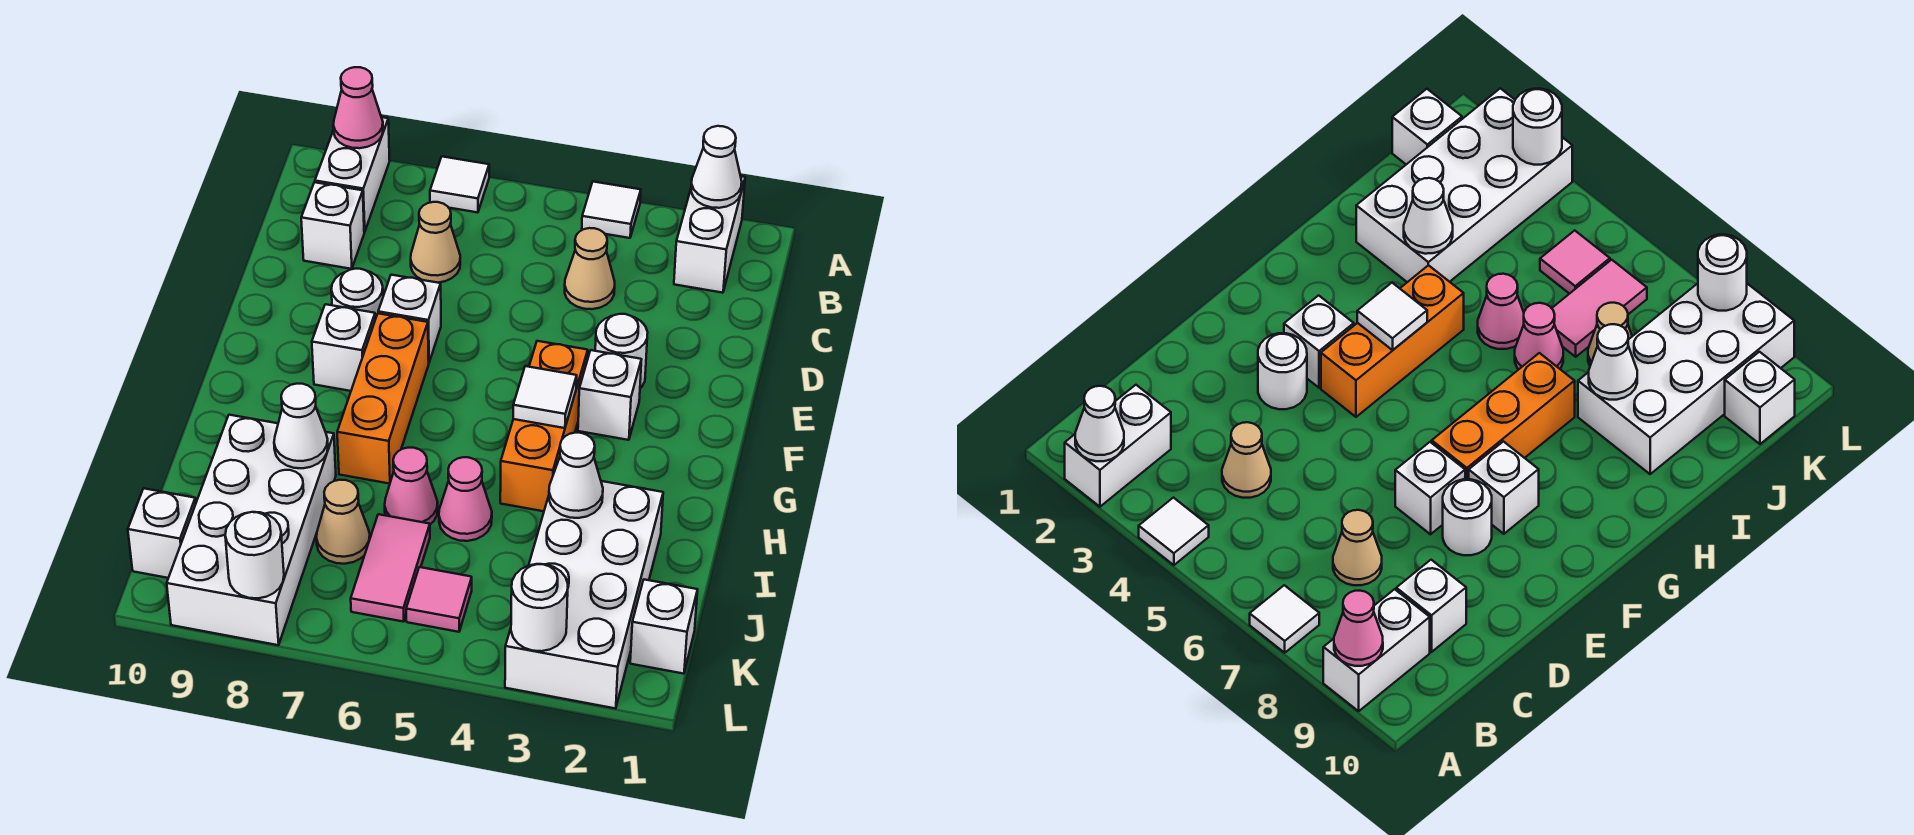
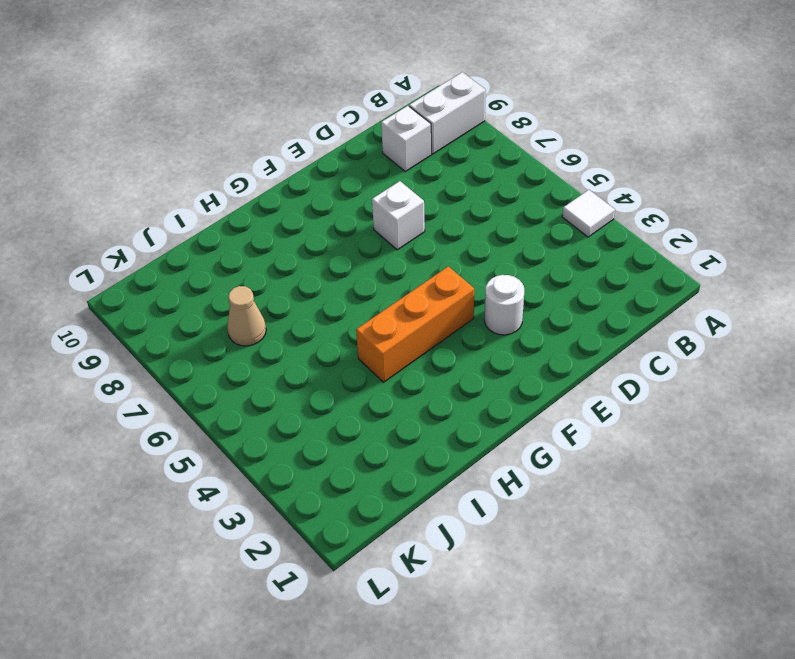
none -> white brick A2:B2 level 1
none -> white tile A7 level 1
none -> tan cone C4 level 1
none -> tan cone C7 level 1

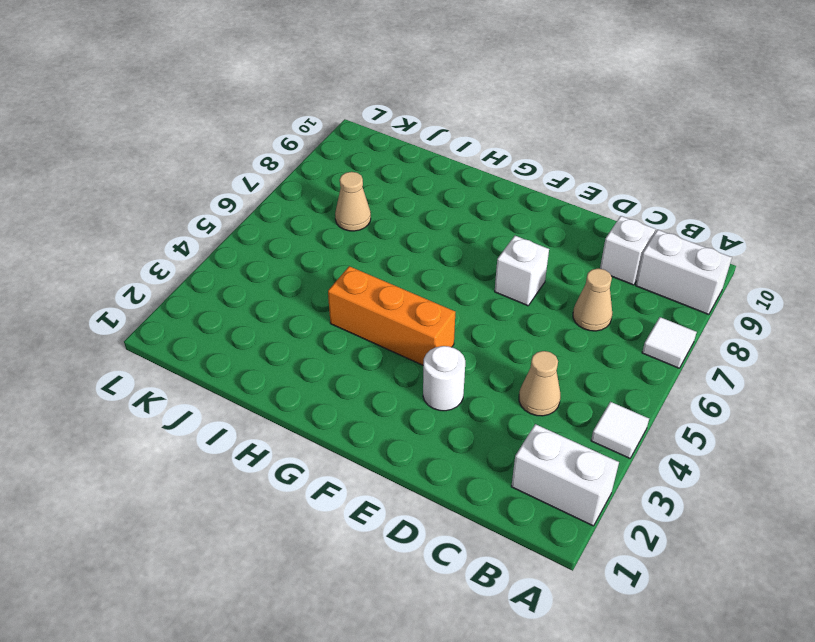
none -> white round brick E8 level 1
none -> white brick F3 level 1
none -> orange brick F7:H7 level 1
none -> white brick F8 level 1

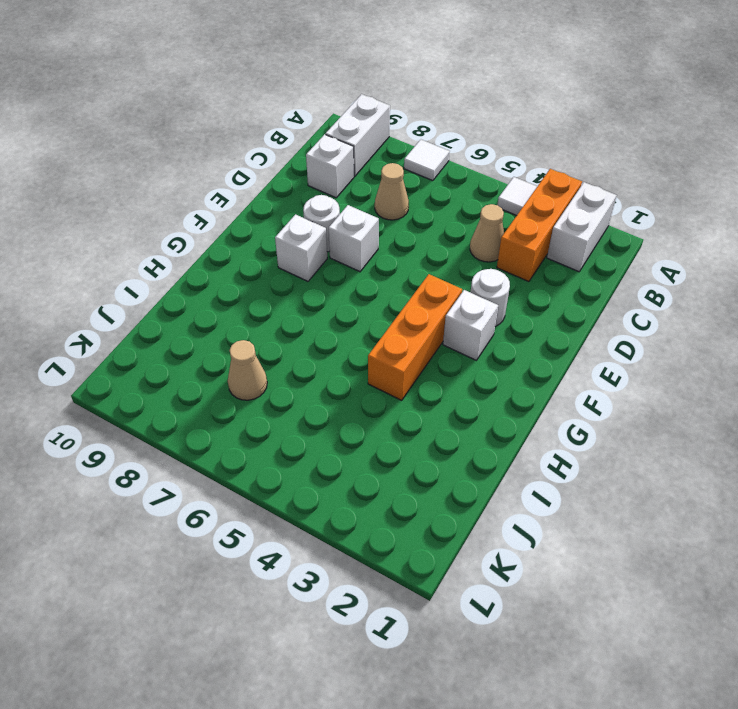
orange brick A3:C3 level 1 -> orange brick F7:H7 level 1
none -> white brick I2:L3 level 1
none -> pink cone I5 level 1
none -> pink cone I6 level 1
none -> white brick I8:L9 level 1

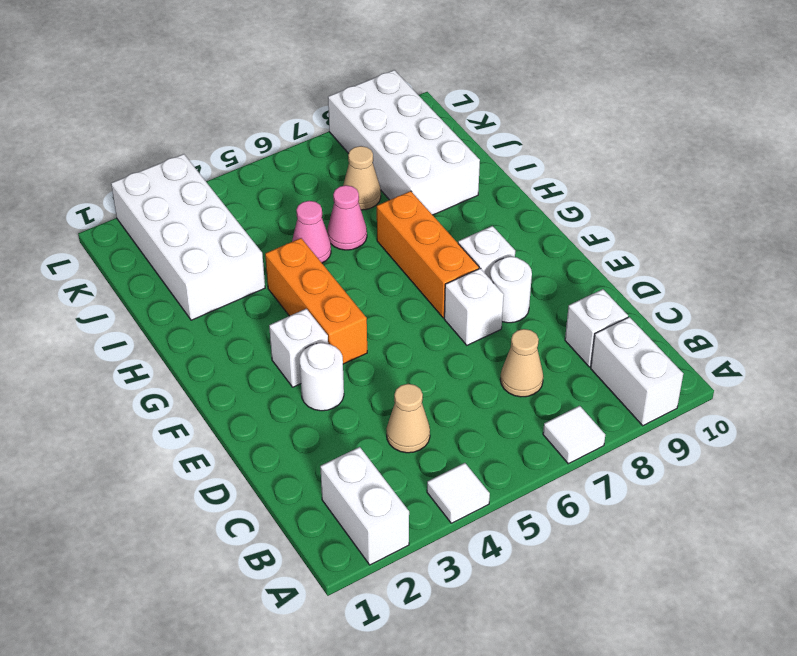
none -> pink tile J6:K6 level 1
none -> white brick K1 level 1
none -> pink tile K5 level 1
none -> white brick K10 level 1

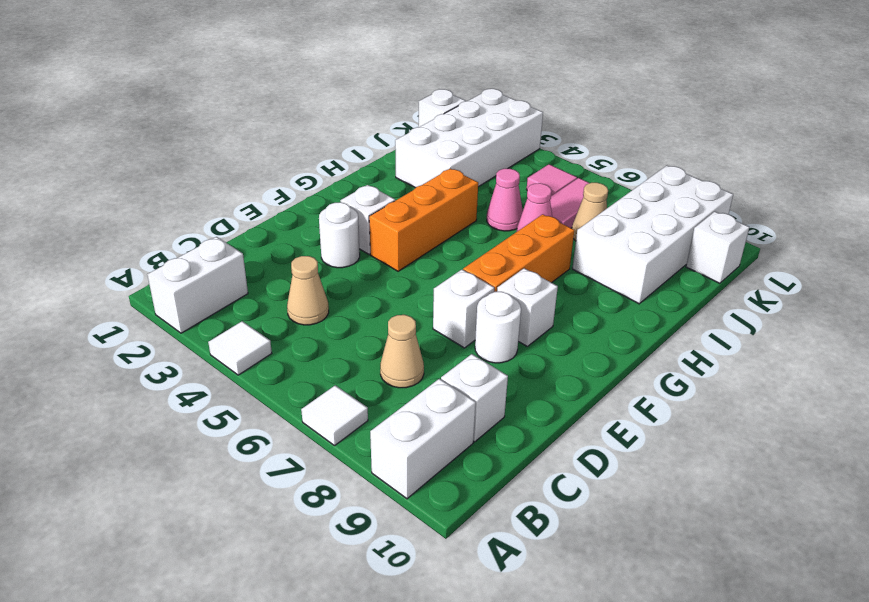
none -> white cone A2 level 2
none -> pink cone A9 level 2
none -> white tile G4 level 2
none -> white cone I3 level 2

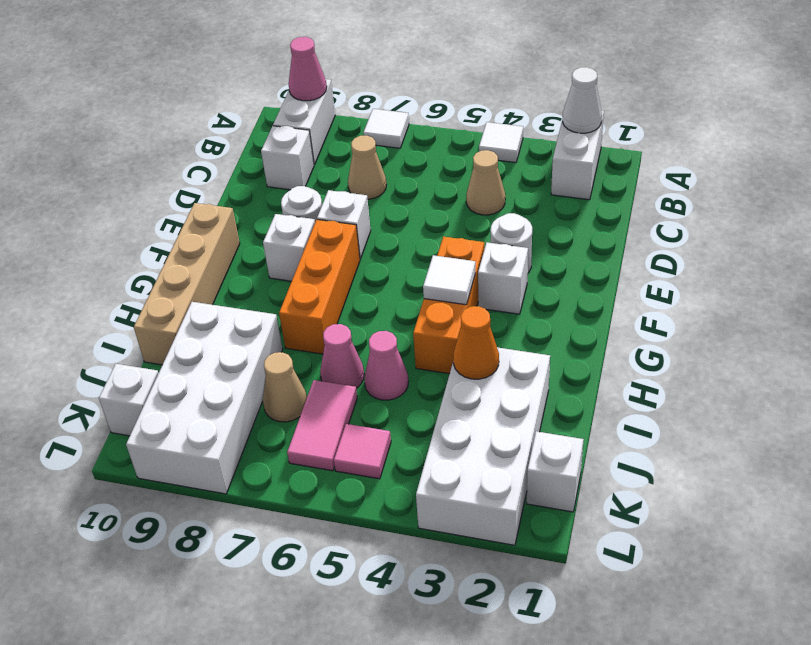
tan brick F10:I10 level 1 -> none
orange cone I3 level 2 -> white cone I3 level 2
none -> white cone I8 level 2
none -> white round brick L3 level 2
none -> white round brick L8 level 2

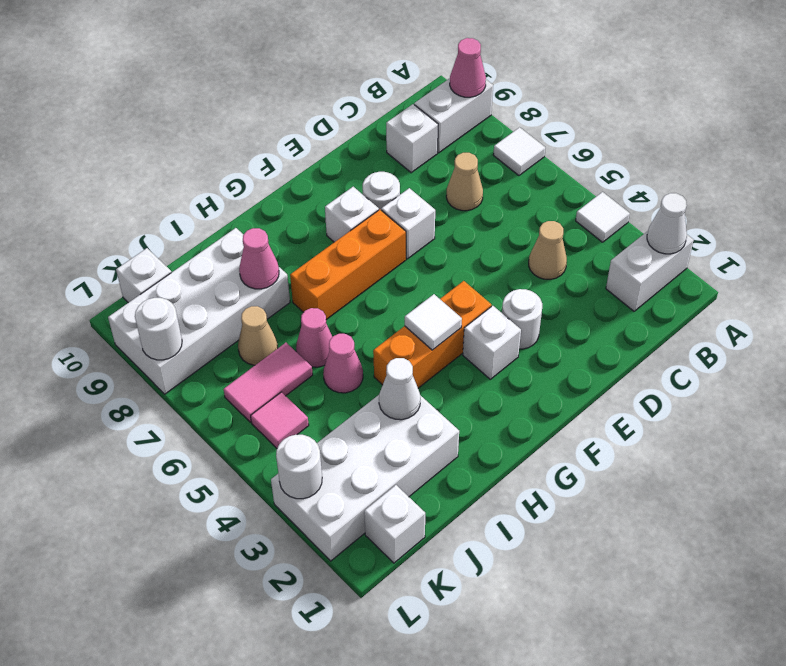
pink cone I8 level 2 -> white cone I8 level 2

